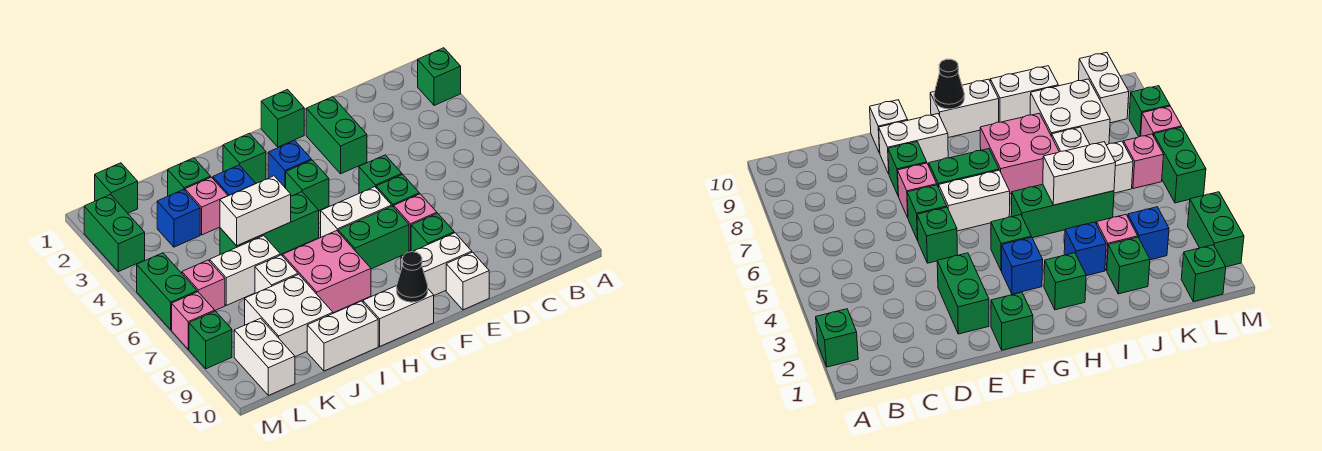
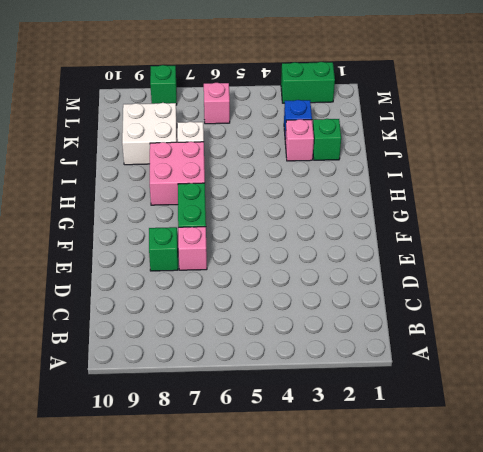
none -> green brick A2 level 1
none -> green brick E2:E3 level 1
none -> green brick E5 level 1
none -> green brick E6 level 1

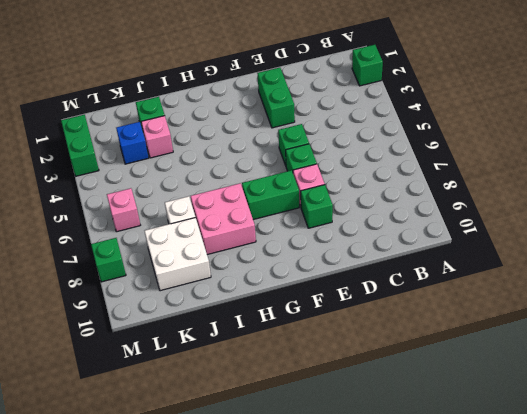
none -> white brick E9:F9 level 1
none -> white brick E10 level 1
none -> green brick F1 level 1
none -> white brick F6:G6 level 1

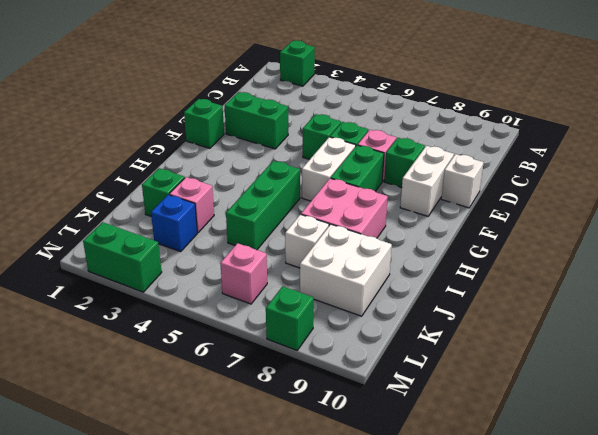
none -> blue brick G3 level 1
none -> green brick G4 level 1
none -> white brick G10:H10 level 1
none -> green brick H2 level 1

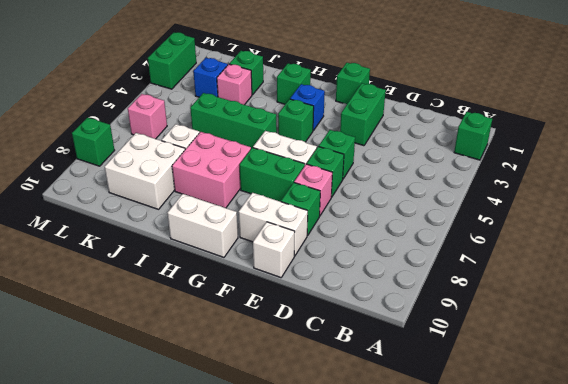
none -> blue brick I3 level 1
none -> white brick I10:J10 level 1
none -> white brick J6:K6 level 1
none -> green brick L1 level 1

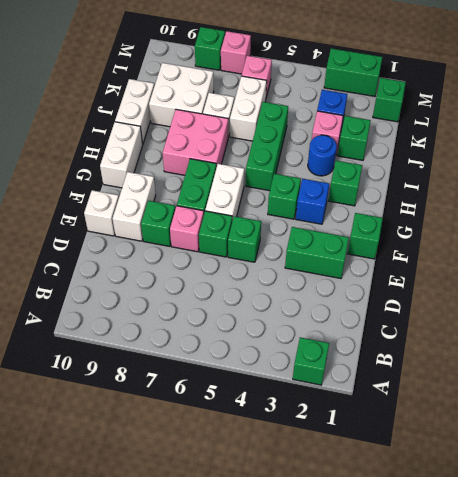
blue round brick I3 level 1 -> blue brick I3 level 1
none -> white brick L9:L10 level 1
none -> green brick M5:M6 level 1
none -> black cone G10 level 2
none -> white brick I5:J5 level 2

